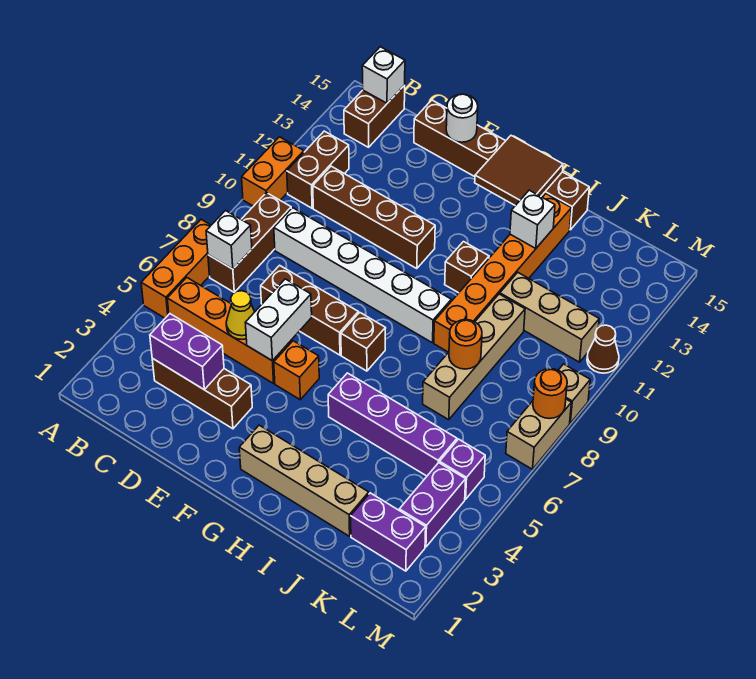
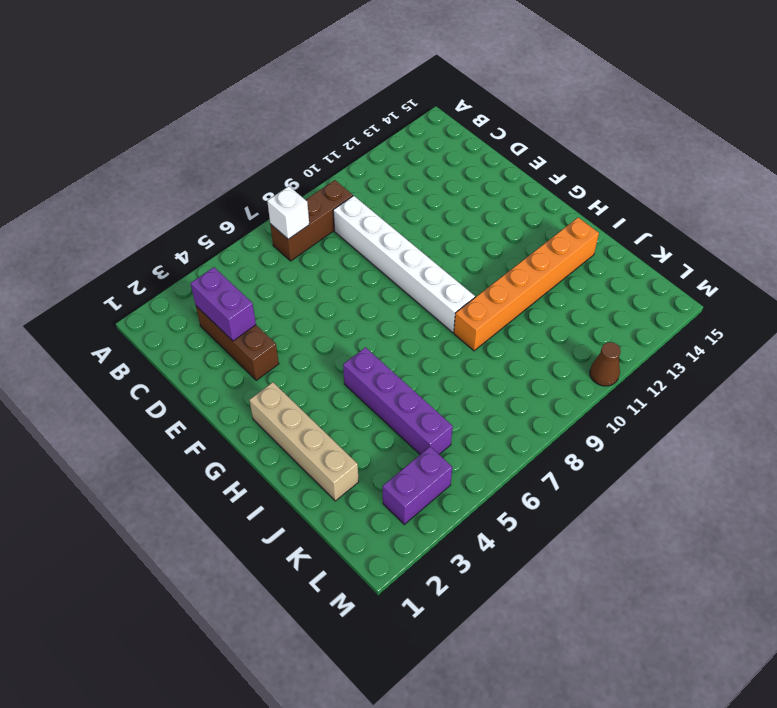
none -> orange brick A5:A7 level 1
none -> orange brick A10:A11 level 1
none -> orange brick B5:E5 level 1
none -> brown brick B11:B12 level 1

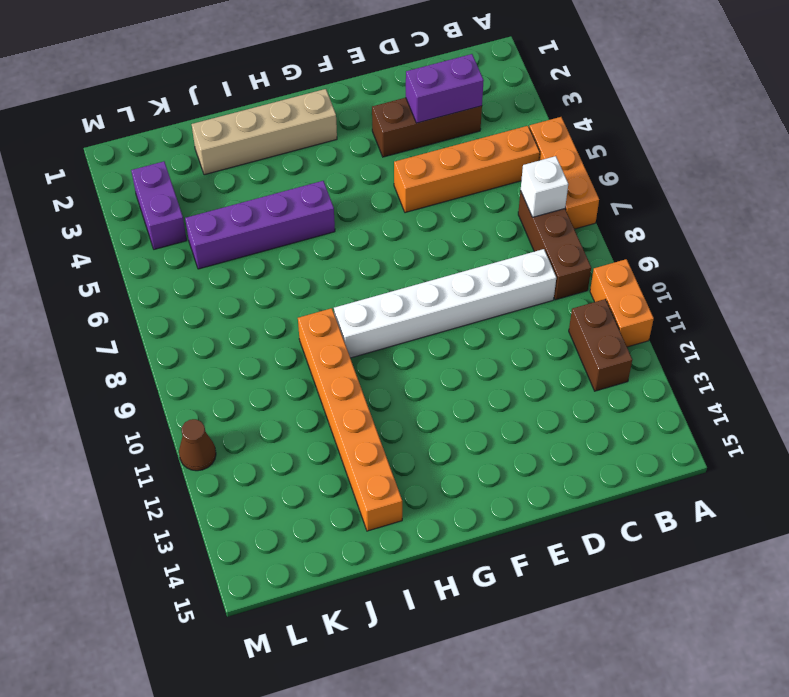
none -> brown brick B14:B15 level 1
none -> brown brick C11:F11 level 1
none -> brown brick D7:F7 level 1
none -> brown brick D15:I15 level 1

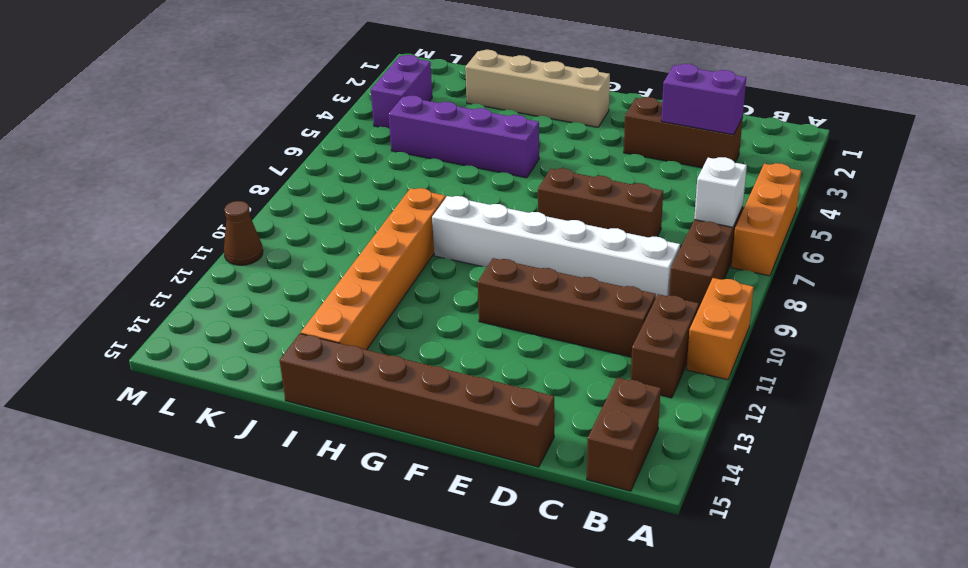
none -> orange brick B5:E5 level 1
none -> orange brick F5 level 1
none -> brown brick G7 level 1
none -> brown brick H11 level 1

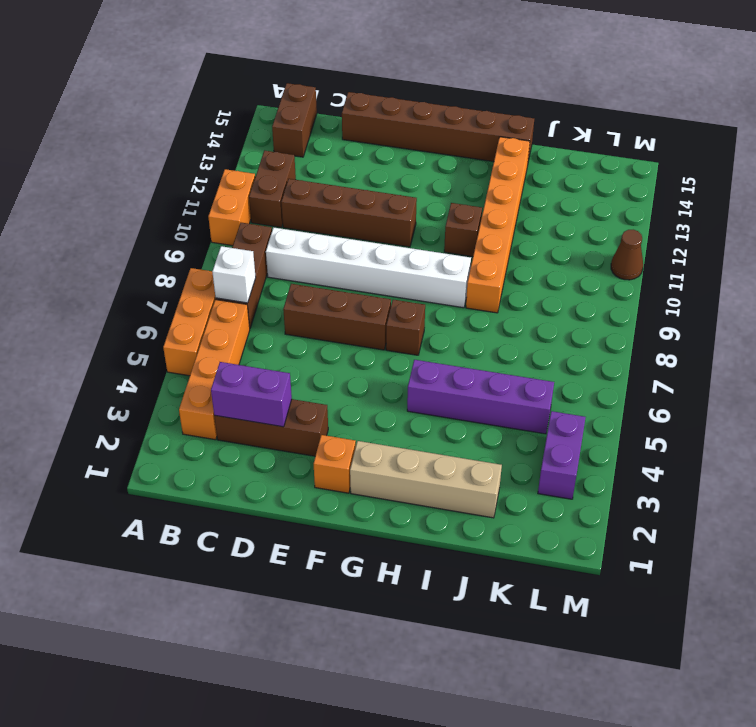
orange brick B3:B6 level 1 -> orange brick B5:E5 level 1
orange brick F2 level 1 -> orange brick F5 level 1
none -> tan brick J7:J10 level 1
none -> tan brick J11:L11 level 1
none -> purple brick K2:L2 level 1
none -> purple brick L5 level 1

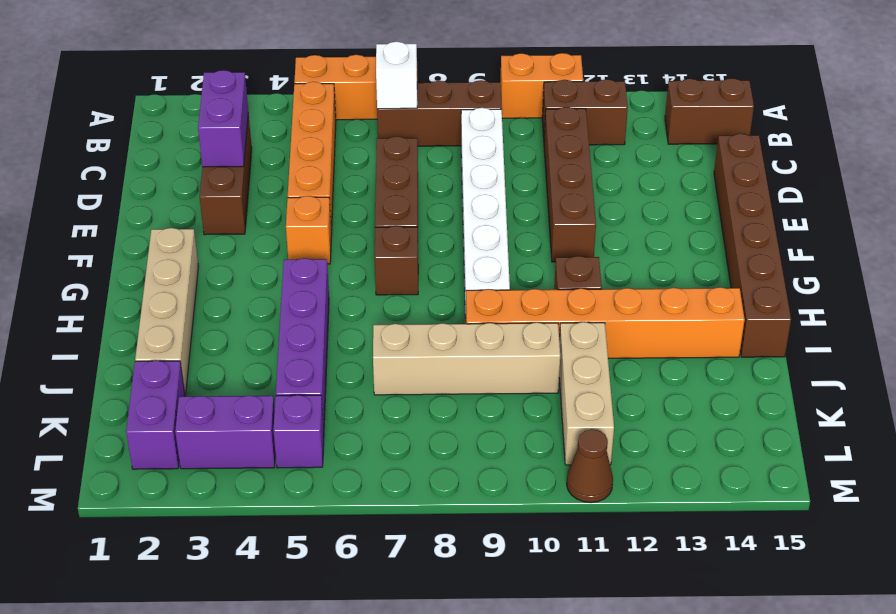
none -> tan brick M7:M8 level 1
none -> tan brick M9 level 1
none -> white brick B15 level 2
none -> yellow cone D5 level 2

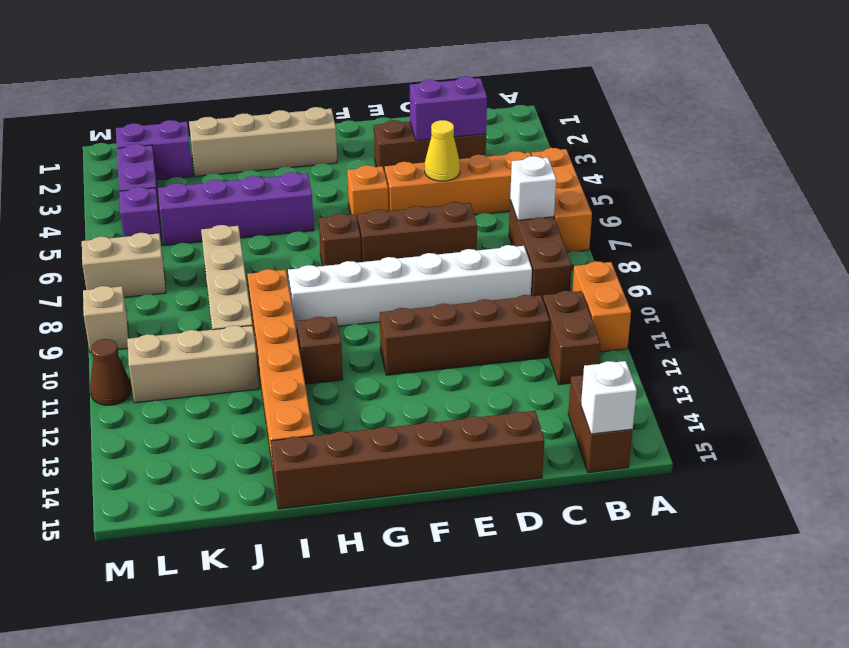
tan brick L7:M7 level 1 -> tan brick M7:M8 level 1
none -> white brick E5:E6 level 2
none -> white round brick E15 level 2
none -> brown tile G14:H15 level 2
none -> white brick I13 level 2

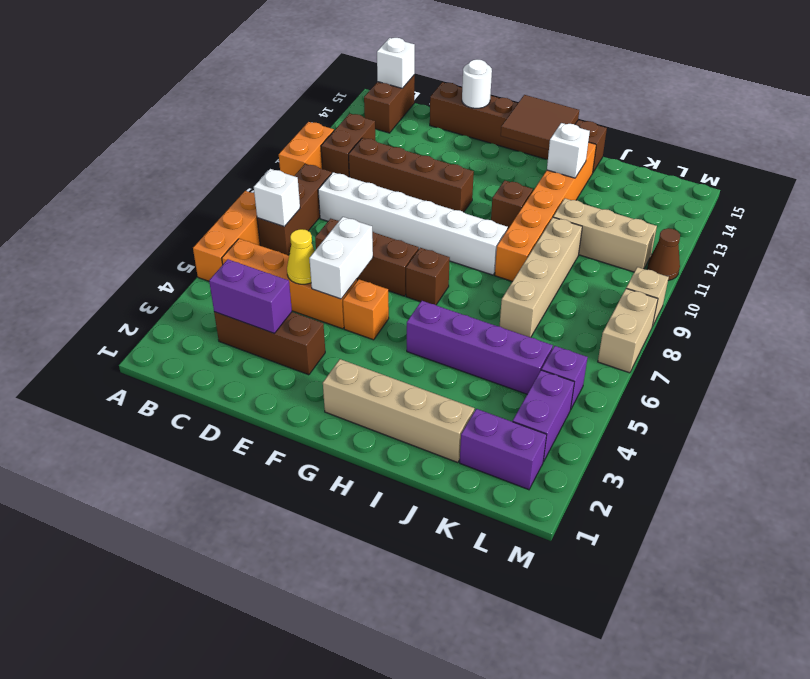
none -> orange round brick J8 level 2
none -> orange round brick M8 level 2

